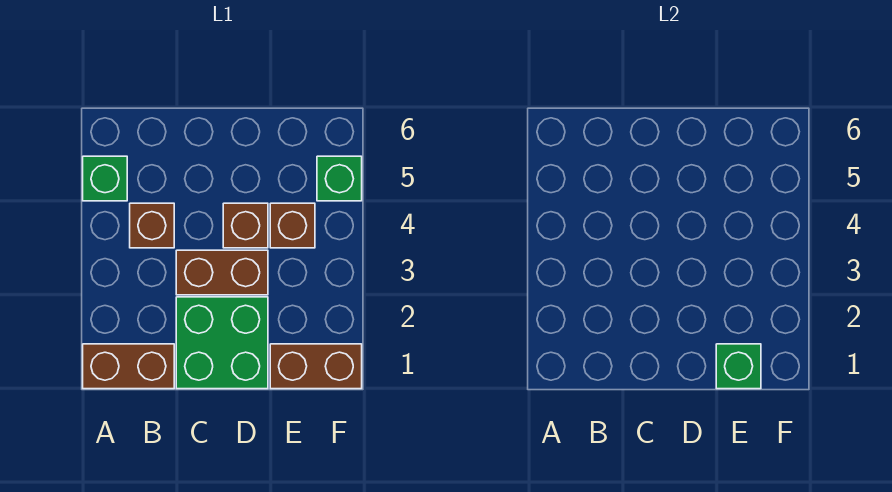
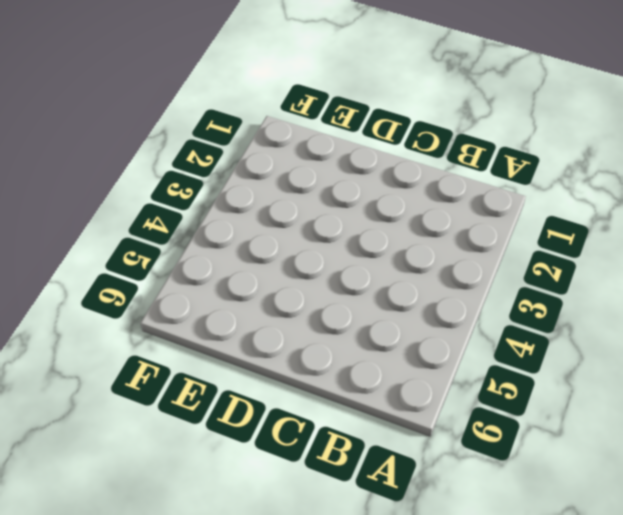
none -> brown brick A1:B1 level 1
none -> green brick A5 level 1

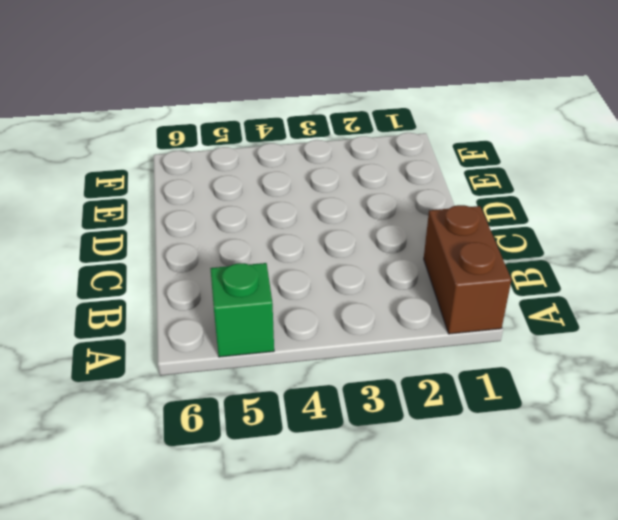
none -> brown brick B4 level 1
none -> green brick C1:D2 level 1

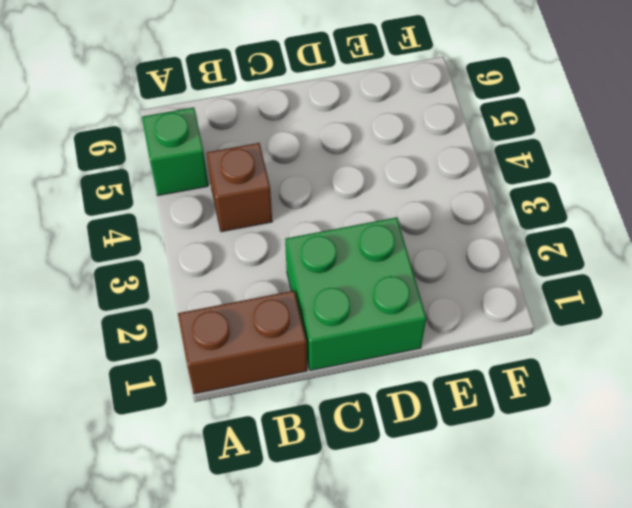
none -> brown brick C3:D3 level 1
none -> brown brick D4 level 1

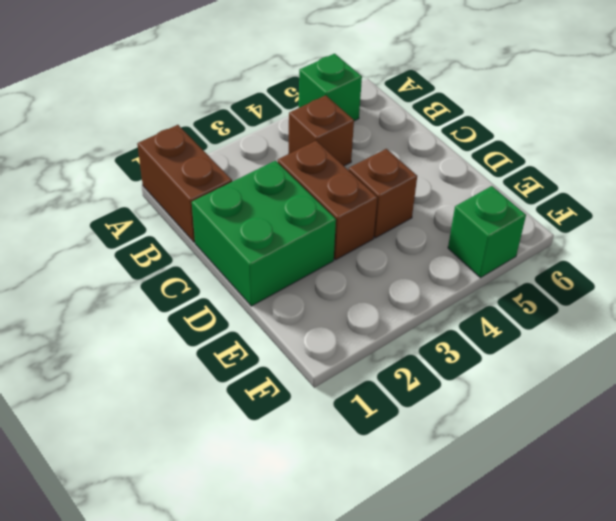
none -> brown brick E1:F1 level 1
none -> brown brick E4 level 1

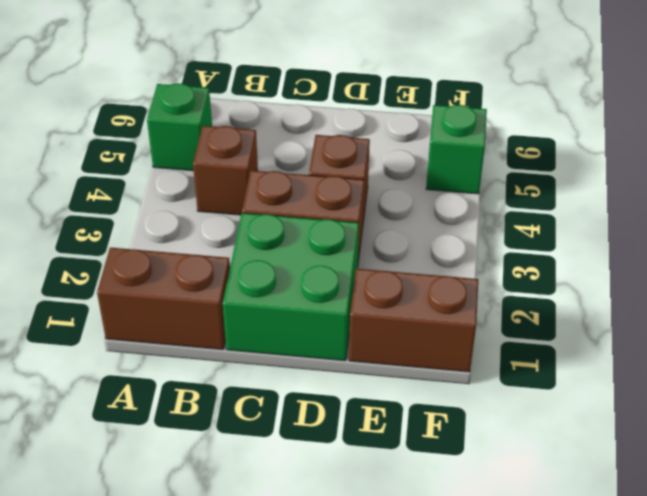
none -> brown brick E4 level 1
none -> green brick E1 level 2

